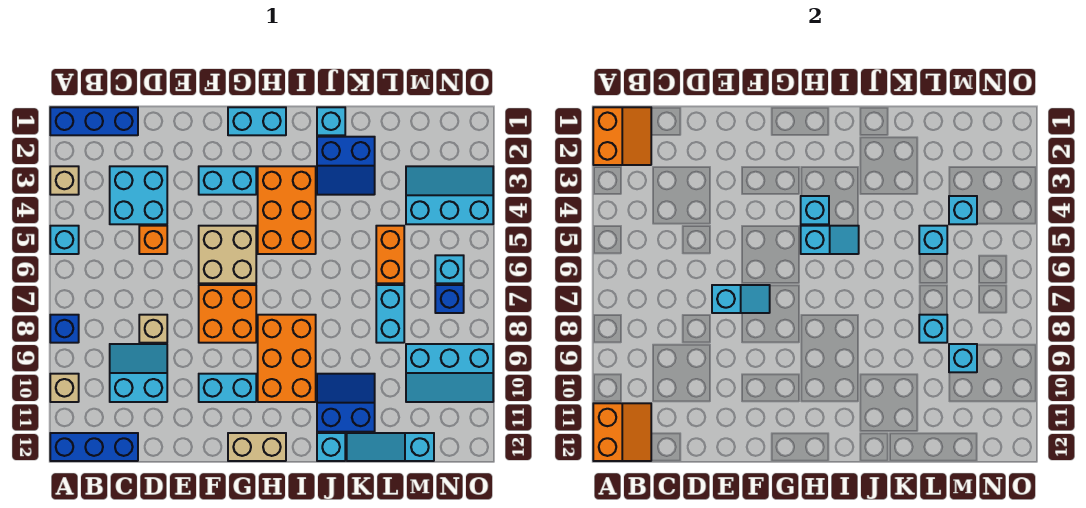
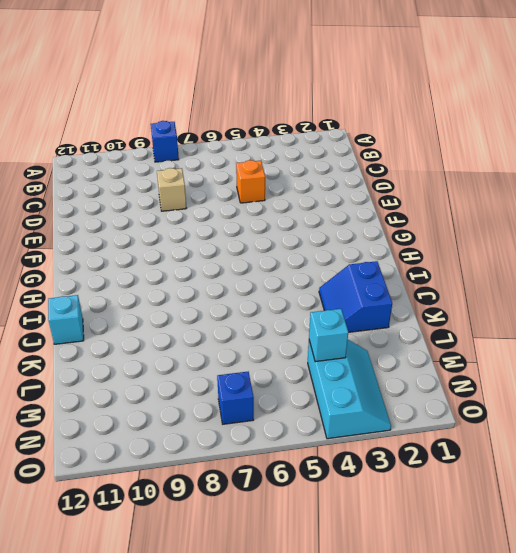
none -> blue brick A1:C1 level 1
none -> tan brick A3 level 1
none -> cyan brick A5 level 1
none -> tan brick A10 level 1

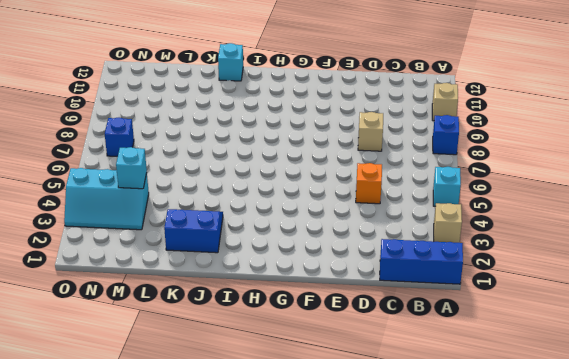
none -> blue brick A12:C12 level 1
none -> cyan brick C3:D4 level 1
none -> cyan slope C9:D10 level 1 top 10
none -> cyan brick F3:G3 level 1

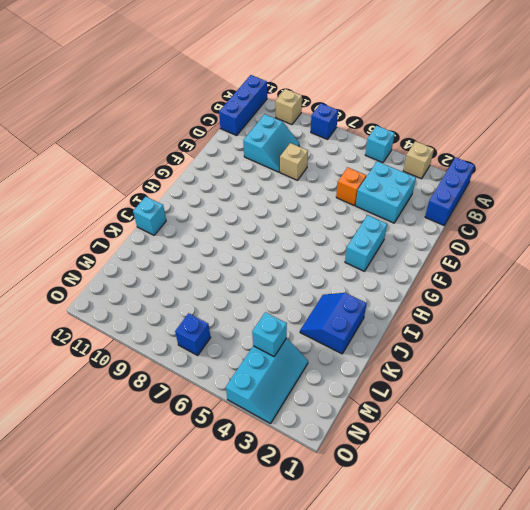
none -> tan brick F5:G6 level 1
none -> orange brick F7:G8 level 1
none -> cyan brick F10:G10 level 1
none -> cyan brick G1:H1 level 1

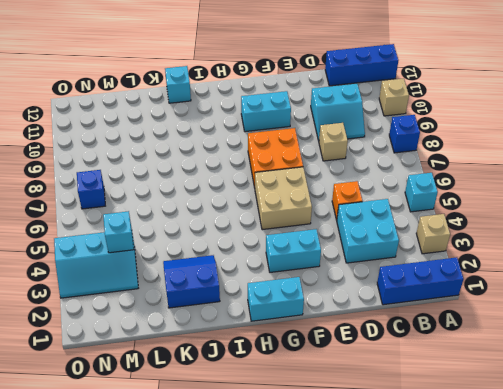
none -> tan brick G12:H12 level 1
none -> orange brick H3:I5 level 1
none -> orange brick H8:I10 level 1
none -> cyan brick J1 level 1

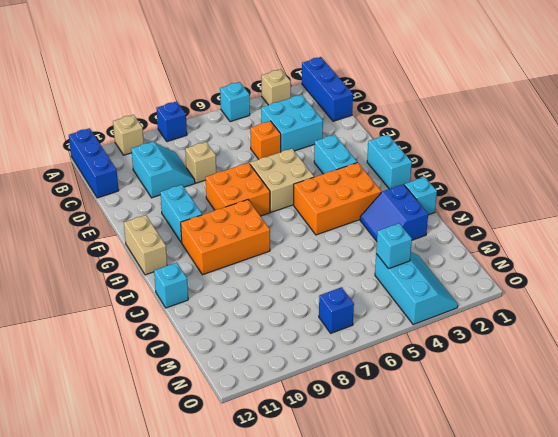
none -> blue slope J10:K11 level 1 top 11
none -> cyan slope K12:M12 level 1 top M
none -> orange brick L5:L6 level 1
none -> cyan brick L7:L8 level 1

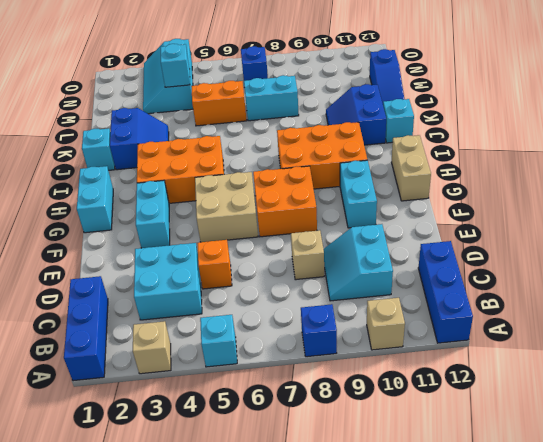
blue slope K12:M12 level 1 top M -> cyan slope K12:M12 level 1 top M
none -> cyan slope M9:O10 level 1 top 9
none -> cyan brick N6 level 1
none -> orange slope A1:B2 level 2 top A
none -> orange slope A11:B12 level 2 top A

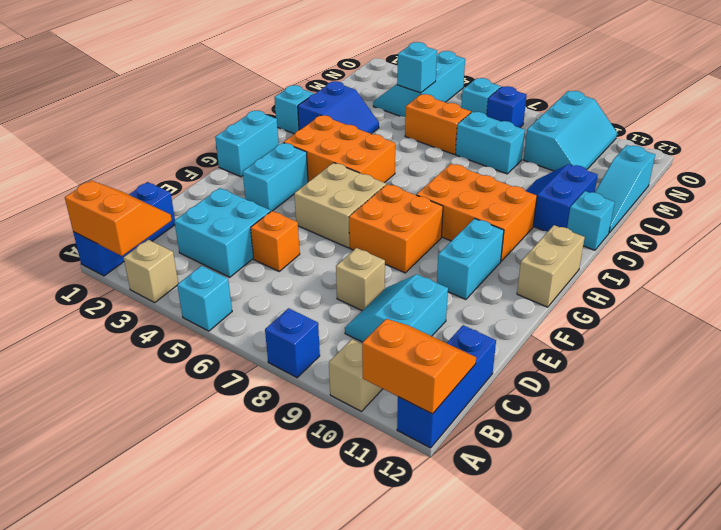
none -> cyan slope E7:F7 level 2 top E
none -> cyan brick H4 level 2
none -> cyan slope H5:I5 level 2 top H
none -> cyan brick L5 level 2

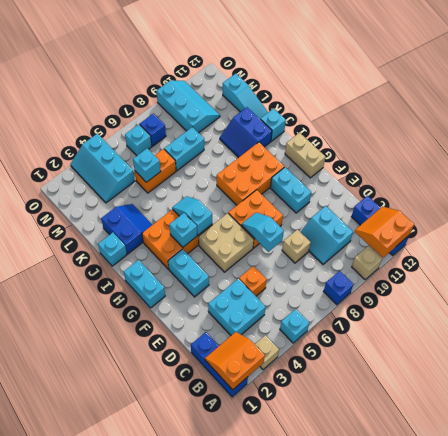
none -> cyan brick L8 level 2
none -> cyan brick M4 level 2
none -> cyan brick M9 level 2

